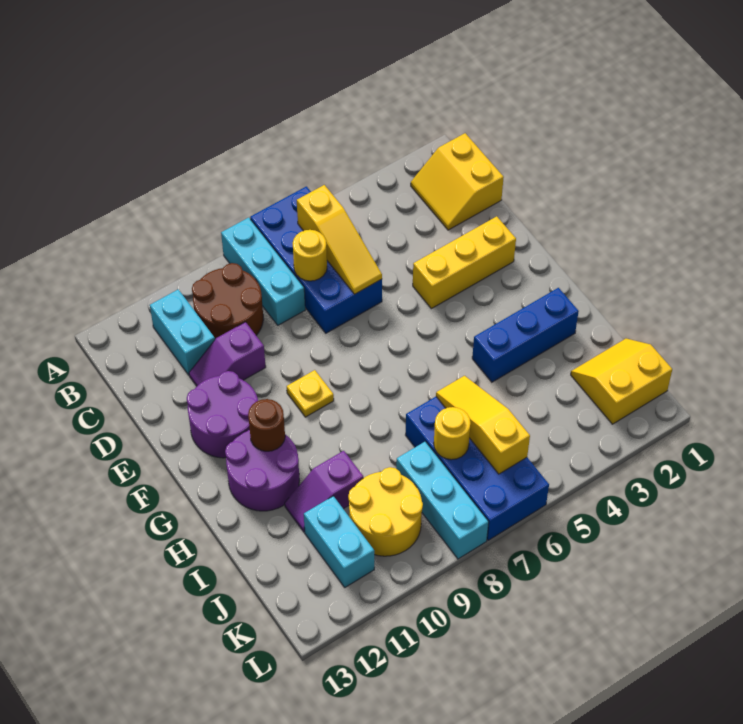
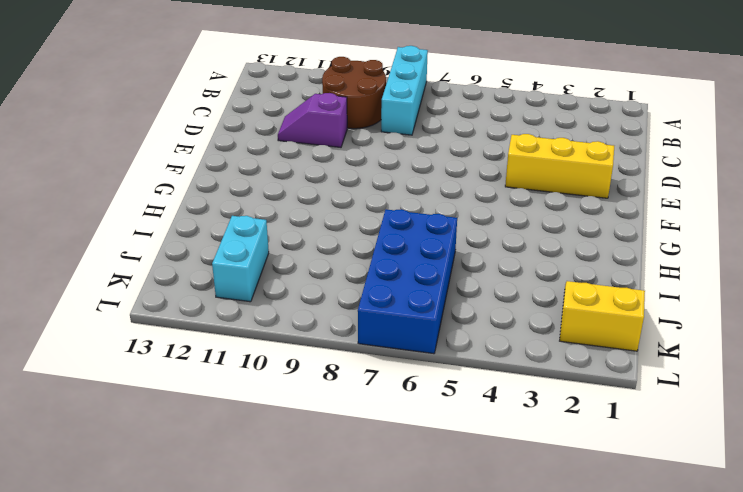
none -> blue brick A6:D7 level 1
none -> yellow slope B1:C2 level 1 top 1
none -> cyan brick B11:C11 level 1

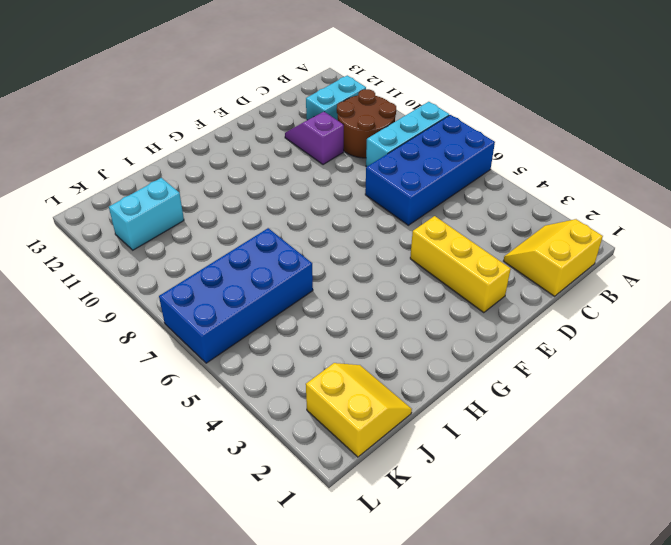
none -> purple round brick E11:F12 level 1
none -> yellow plate F9 level 1
none -> purple round brick G11:H12 level 1

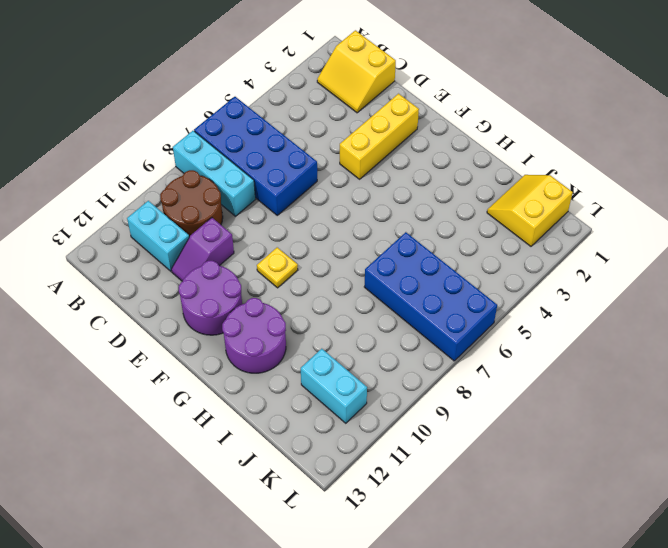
none -> blue brick H2:H4 level 1
none -> purple slope I10:I11 level 1 top 10
none -> cyan brick J8:L8 level 1

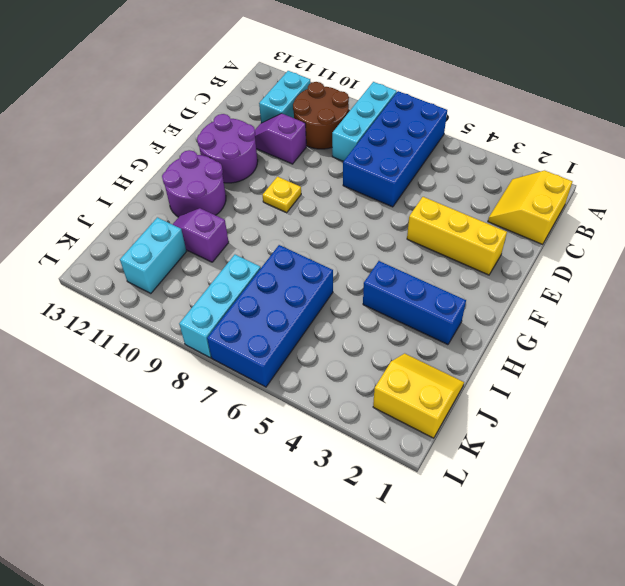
none -> yellow round brick J9:K10 level 1
none -> yellow slope B6:D6 level 2 top B
none -> yellow round brick C7 level 2

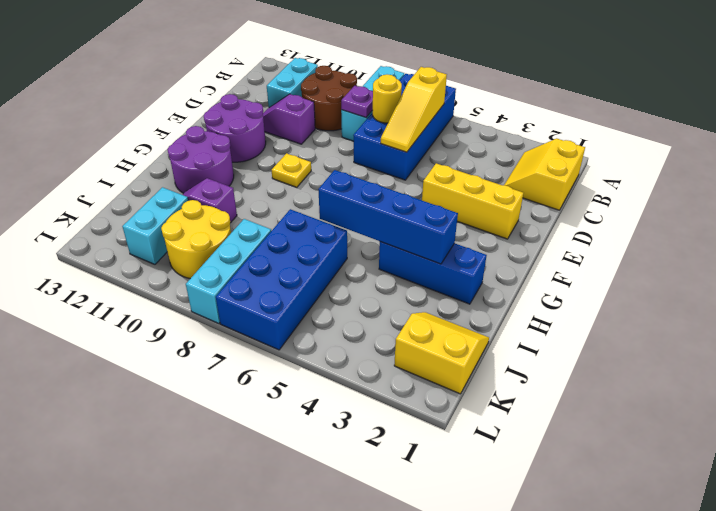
purple plate C8 level 2 -> none
blue brick H3:H6 level 2 -> none
none -> brown round brick G11 level 2
none -> yellow slope I6:K6 level 2 top K
none -> yellow round brick J7 level 2

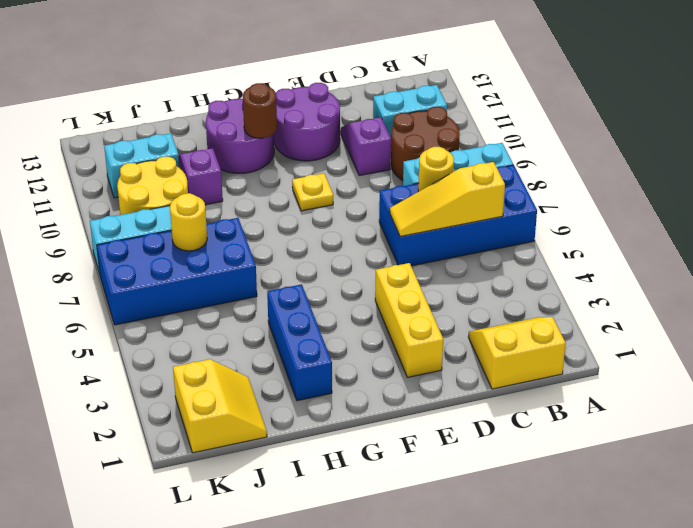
none -> yellow slope I6:K6 level 2 top K

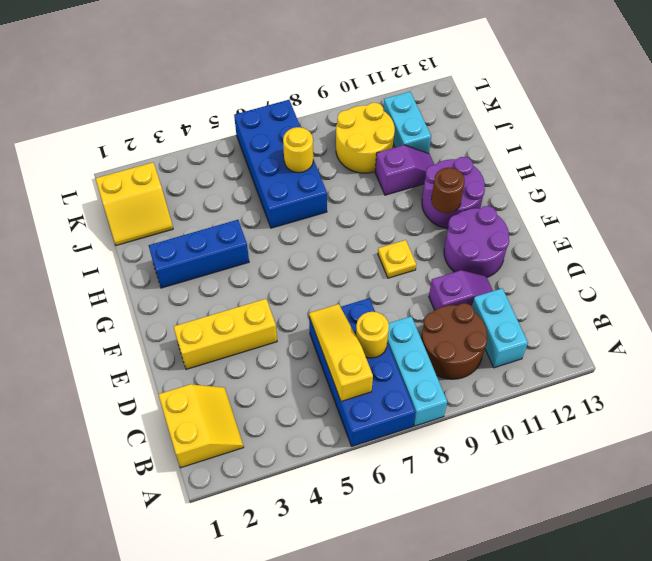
none -> cyan brick J8:L8 level 1
none -> yellow slope I6:K6 level 2 top K

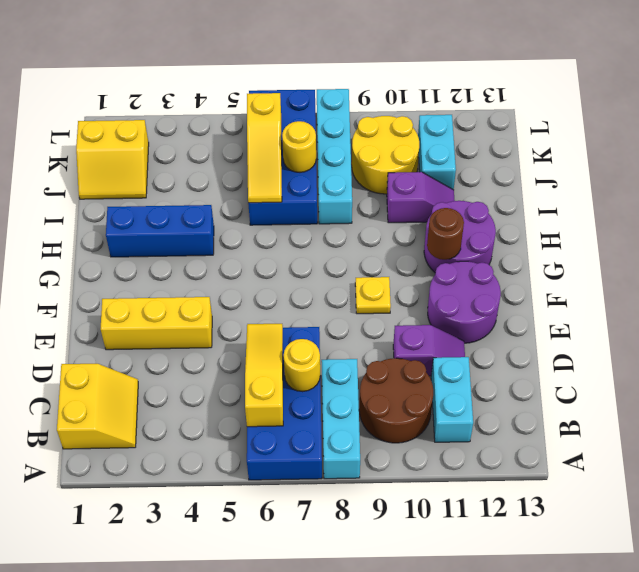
cyan brick I8:L8 level 1 -> cyan brick J8:L8 level 1

